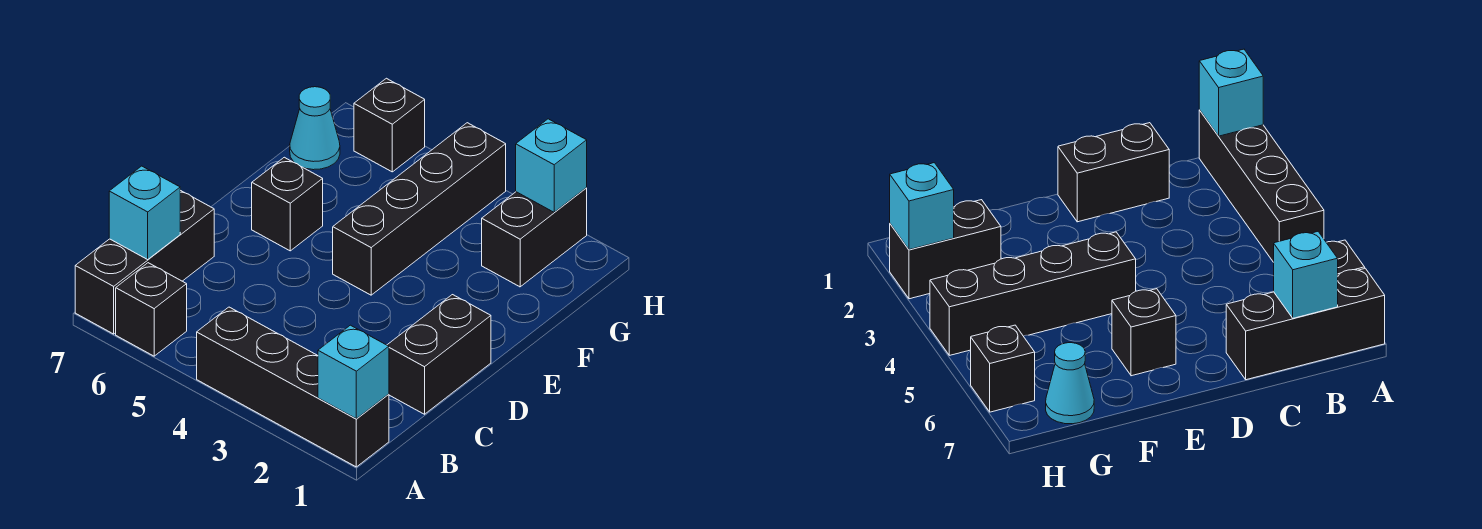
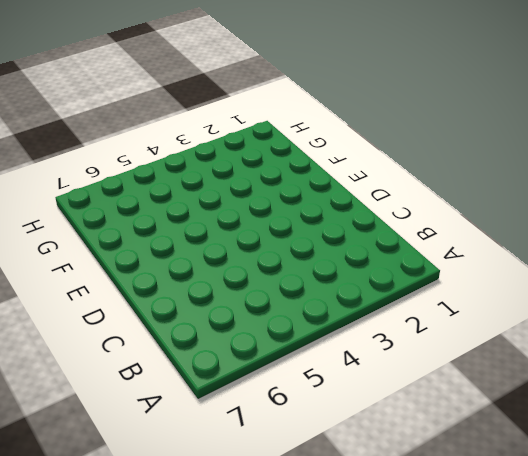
none -> black brick A1:A4 level 1
none -> black brick A6 level 1
none -> black brick A7:C7 level 1

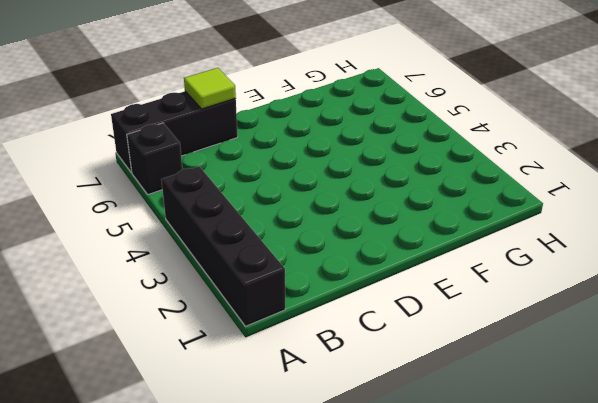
lime tile C7 level 2 -> none
none -> black brick C1:D1 level 1
none -> black brick E4:H4 level 1
none -> black brick E6 level 1

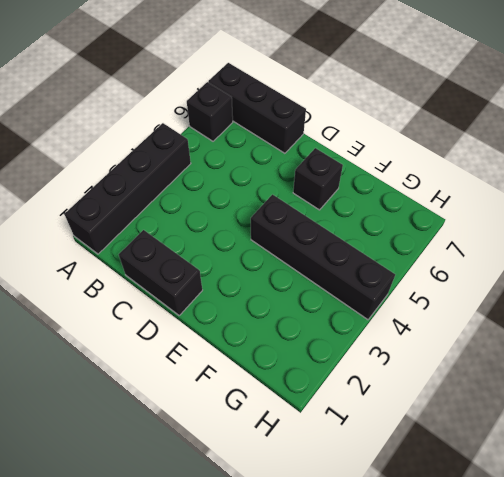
none -> black brick G2:H2 level 1
none -> cyan cone G7 level 1
none -> black brick H6 level 1

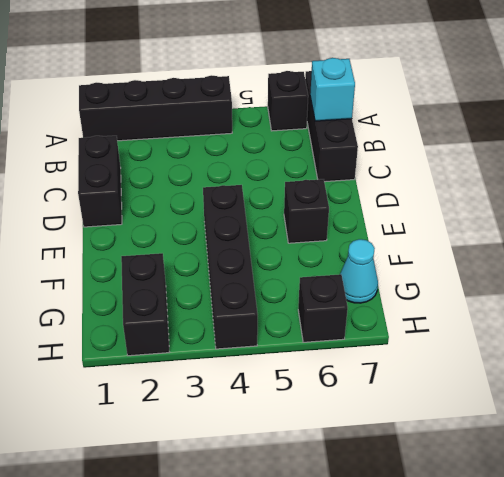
none -> cyan brick A1 level 2
none -> cyan brick H2 level 2

